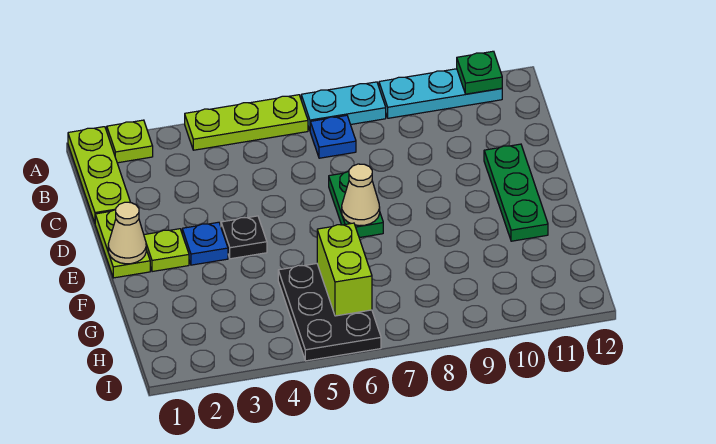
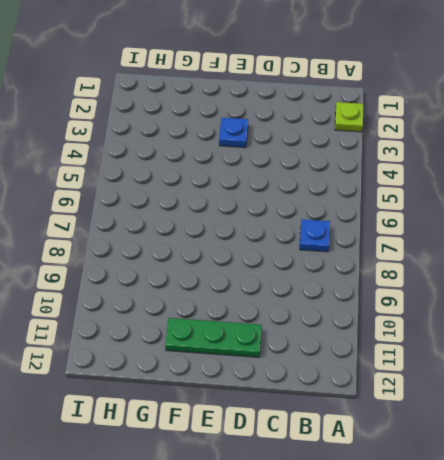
none -> lime plate A1:C1 level 1
none -> lime plate A4:A6 level 1
none -> cyan plate A7:A8 level 1

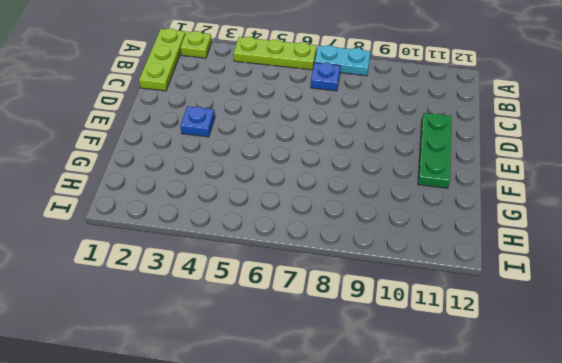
none -> cyan plate A9:A11 level 1
none -> lime plate D1:E1 level 1
none -> green plate D7:E7 level 1

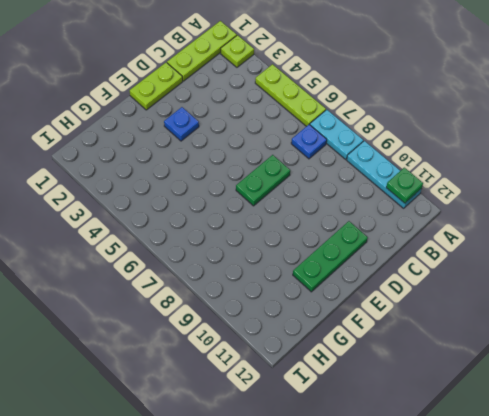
none -> lime plate E2 level 1
none -> black plate E4 level 1
none -> black plate G5:I6 level 1

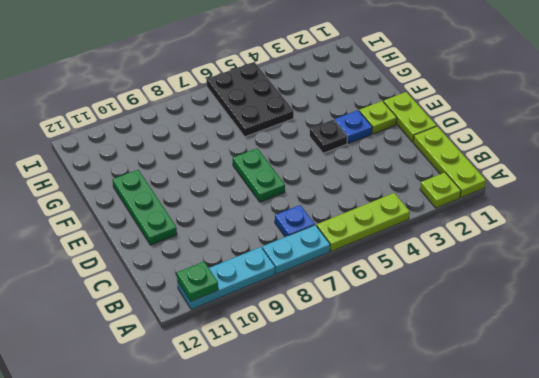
none -> tan cone E1 level 2
none -> tan cone E7 level 2
none -> lime brick G6:H6 level 2

